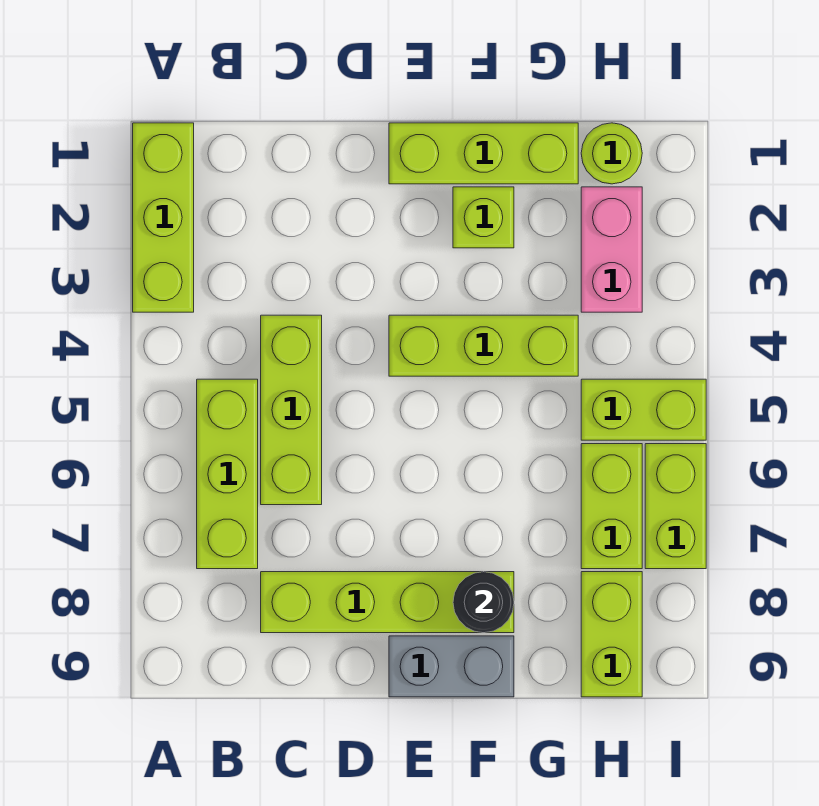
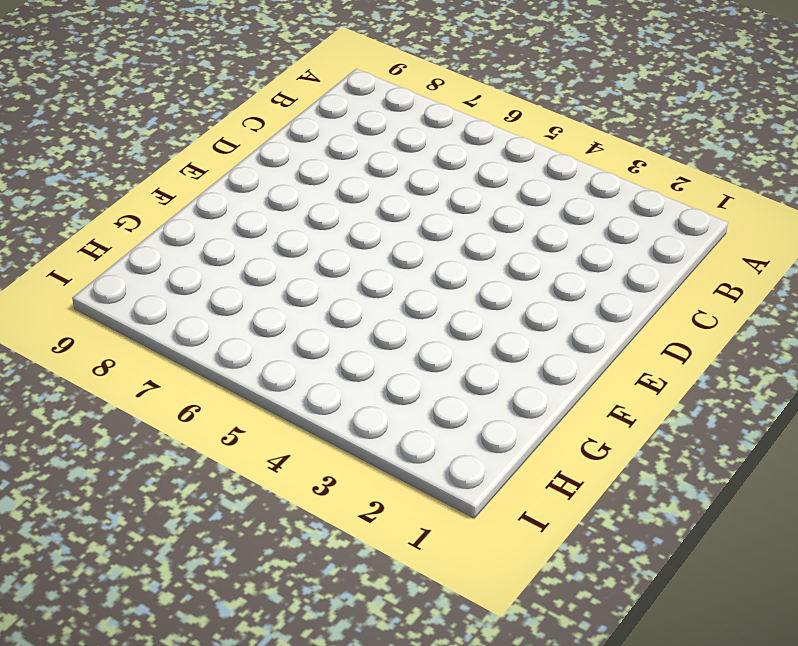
none -> lime brick A1:A3 level 1
none -> lime brick B5:B7 level 1
none -> lime brick C4:C6 level 1

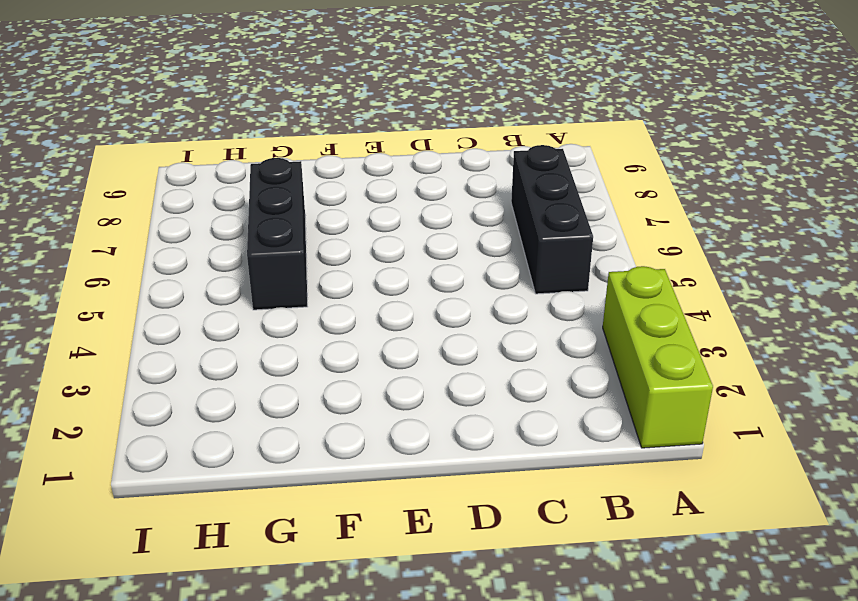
black brick B5:B7 level 1 -> lime brick B5:B7 level 1
black brick G5:G7 level 1 -> none
none -> lime brick C4:C6 level 1
none -> lime brick C8:F8 level 1
none -> lime brick E1:G1 level 1

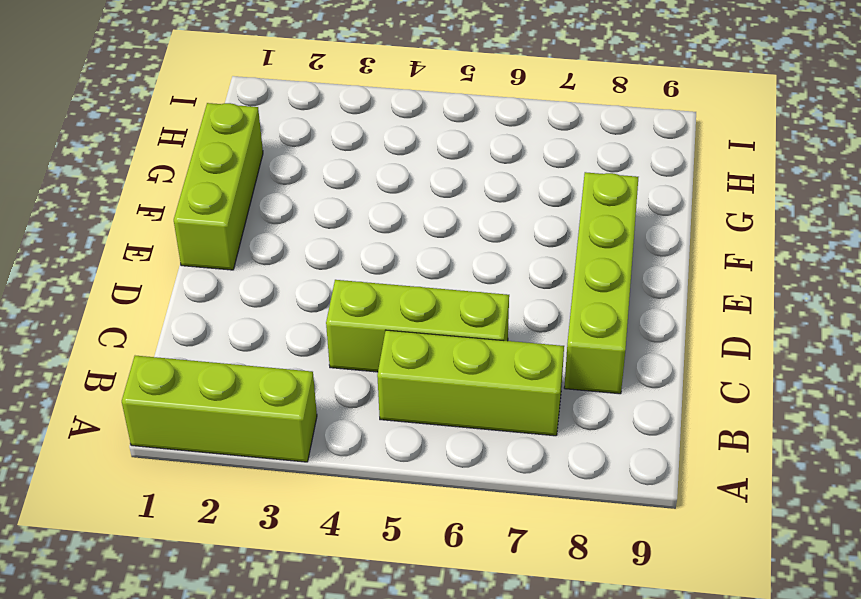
none -> lime brick E4:G4 level 1
none -> grey brick E9:F9 level 1
none -> lime brick F2 level 1

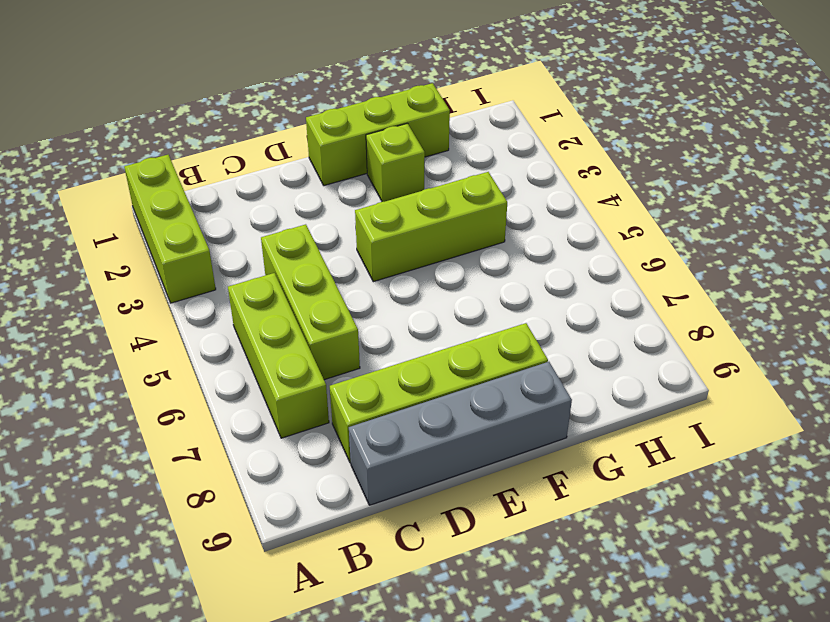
grey brick C9:F9 level 1 -> grey brick E9:F9 level 1
none -> lime round brick H1 level 1
none -> pink brick H2:H3 level 1
none -> lime brick H5:I5 level 1

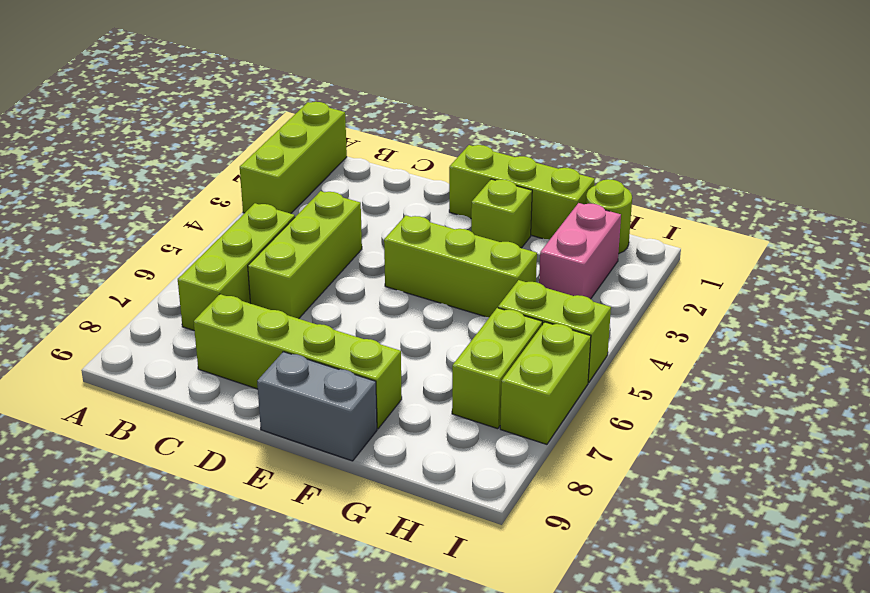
none -> lime brick H8:H9 level 1
none -> black round brick F8 level 2

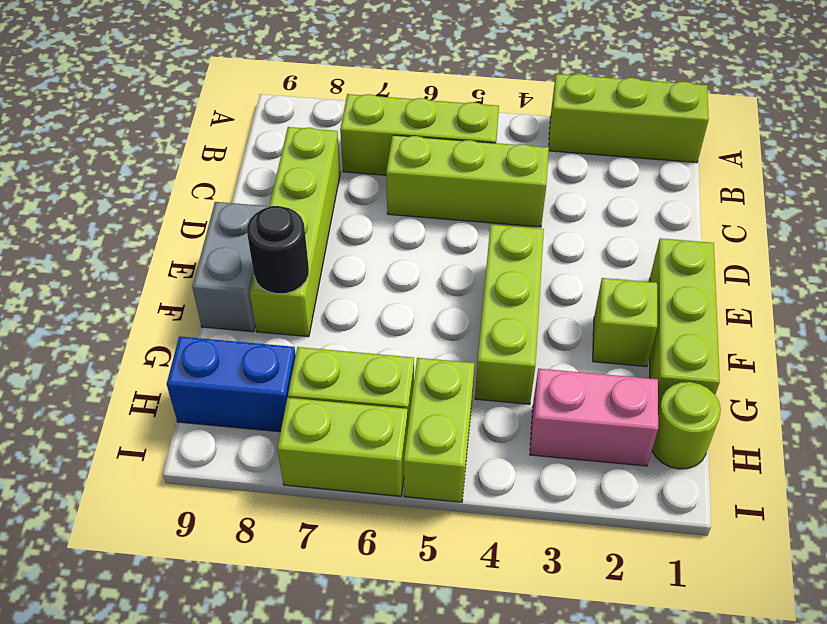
blue brick H8:H9 level 1 -> lime brick H8:H9 level 1

